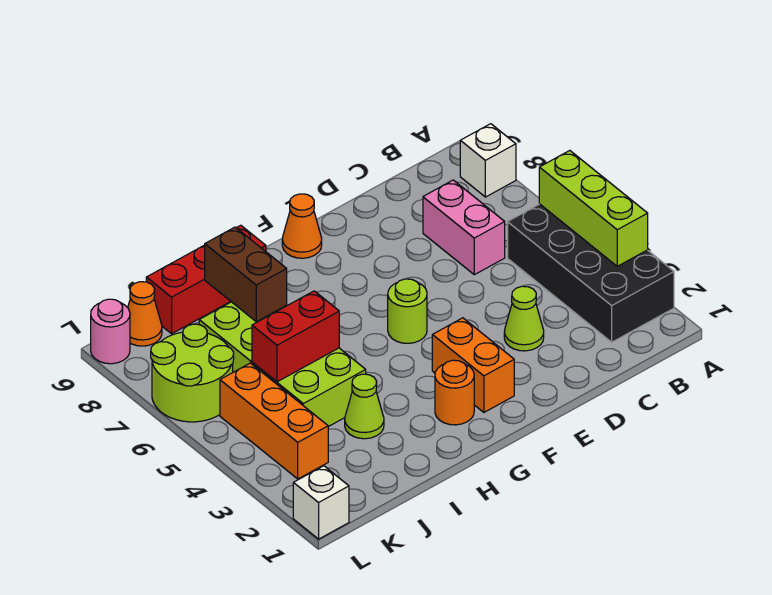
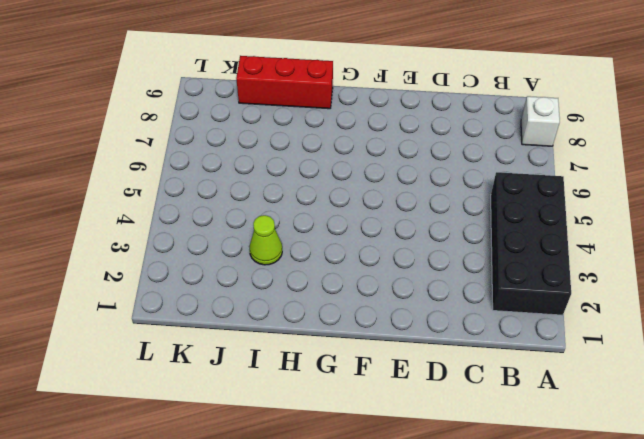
none -> pink brick C6:C7 level 1
none -> lime cone D3 level 1
none -> orange brick F2:F3 level 1

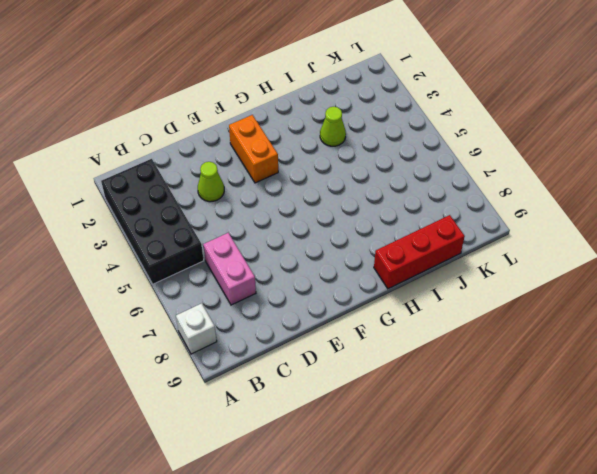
none -> lime round brick F5 level 1
none -> orange cone F9 level 1
none -> orange round brick G2 level 1

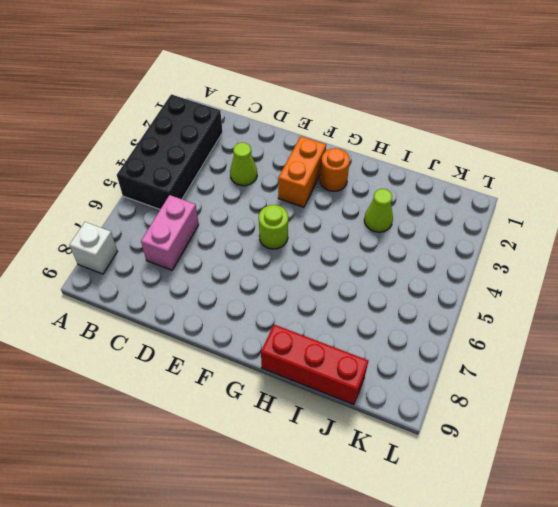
none -> orange cone F9 level 1
none -> lime brick I4:J7 level 1
none -> orange brick K3:K5 level 1

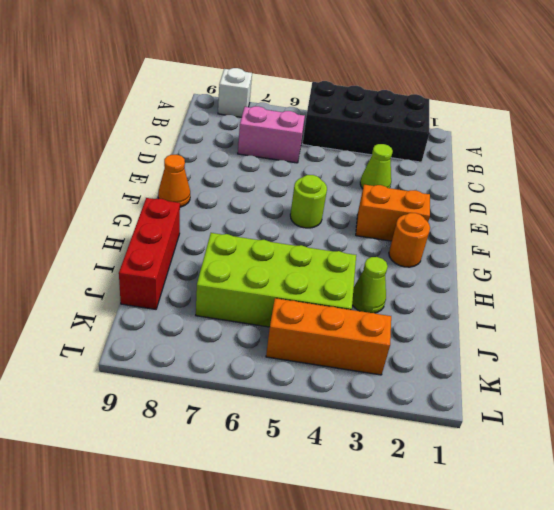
none -> lime round brick K6:L7 level 1
none -> orange cone K9 level 1
none -> white brick L1 level 1

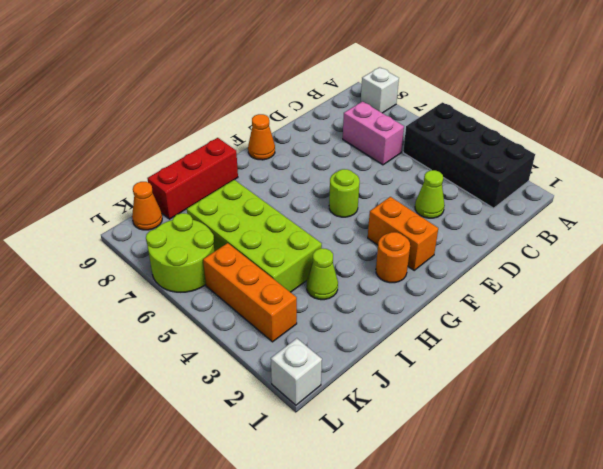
none -> pink round brick L9 level 1
none -> lime brick A3:A5 level 2
none -> red brick I5:J5 level 2

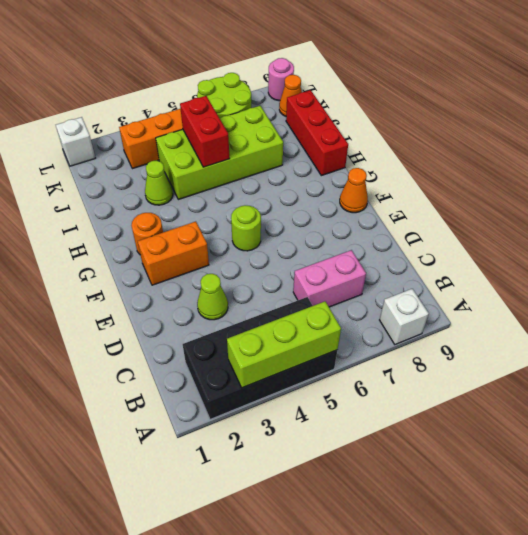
none -> brown brick I7:I8 level 2

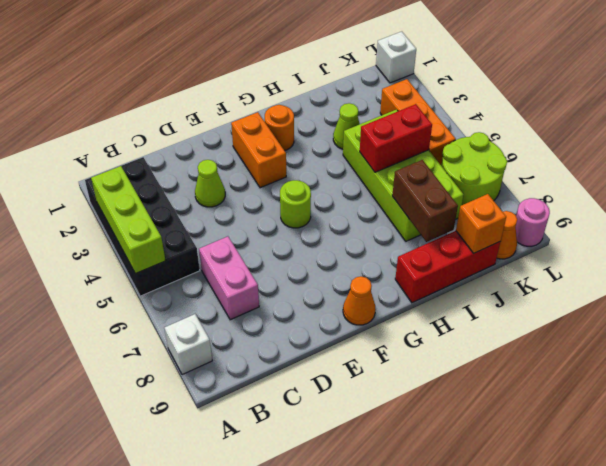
orange brick J9 level 2 -> none

